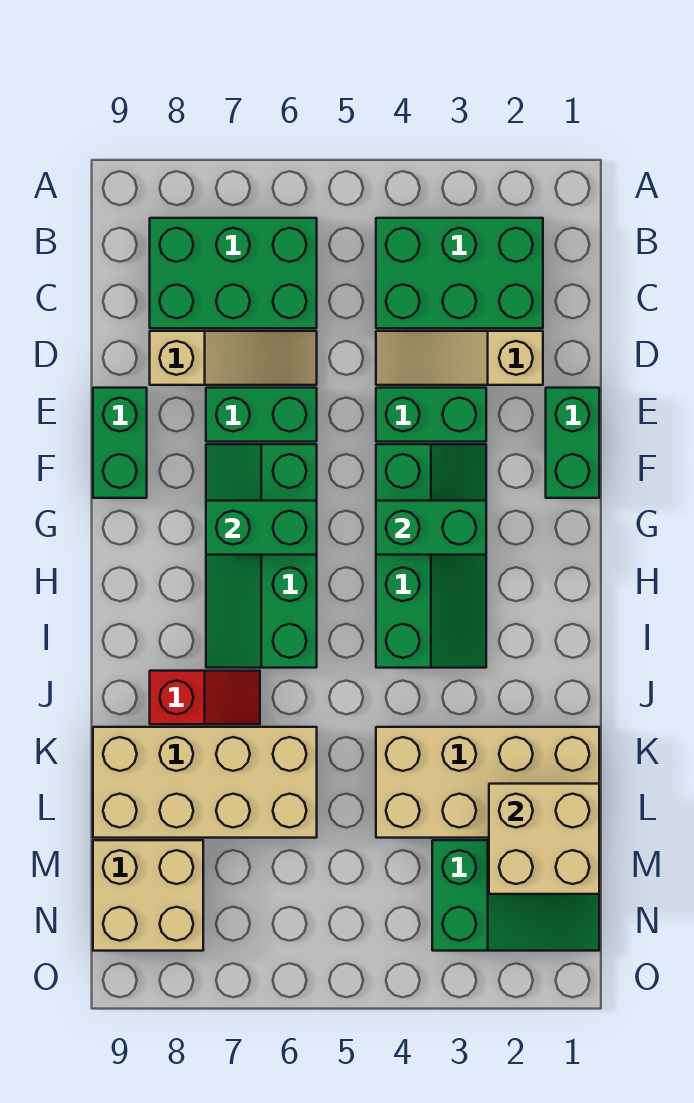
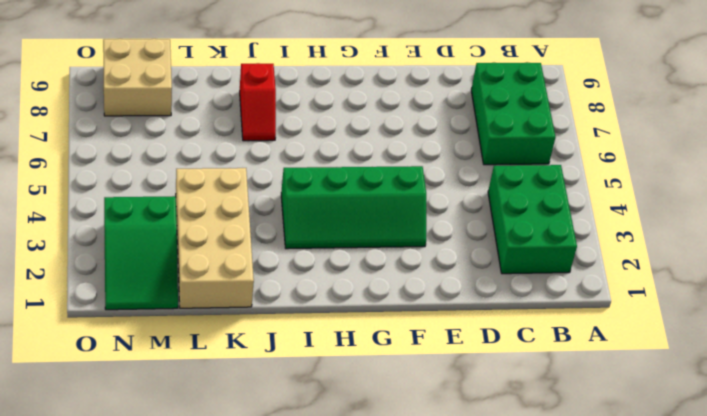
none -> tan slope D2:D4 level 1 top 2
none -> tan slope D6:D8 level 1 top 8
none -> green brick E1:F1 level 1

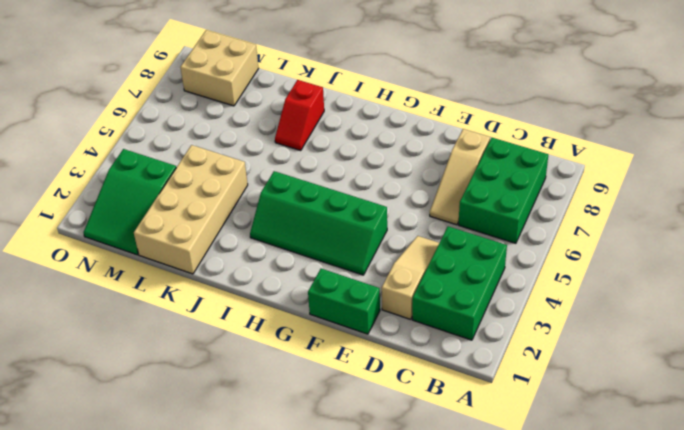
none -> green brick E3:E4 level 1
none -> green brick E6:E7 level 1
none -> green brick E9:F9 level 1

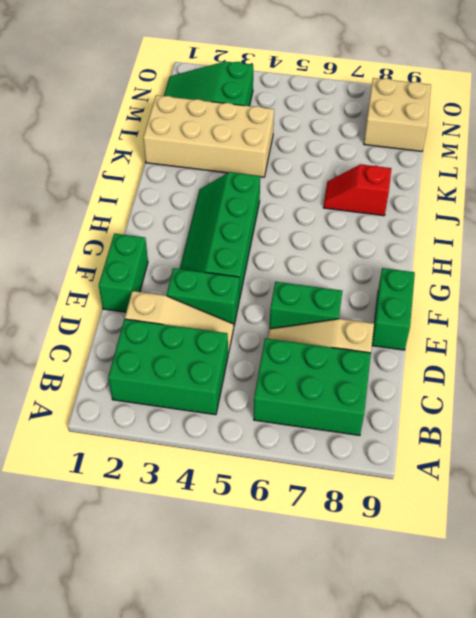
none -> green slope F6:I7 level 1 top 6
none -> tan brick K6:L9 level 1
none -> green brick G3:G4 level 2

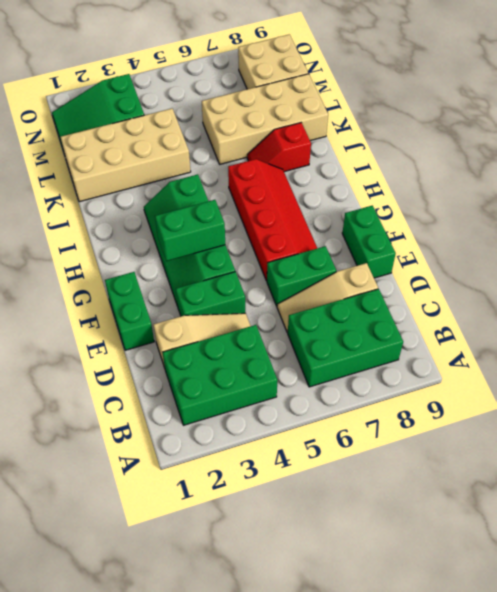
red slope F6:I7 level 1 top 6 -> green slope F6:I7 level 1 top 6
none -> green brick G6:G7 level 2
none -> tan brick L1:M2 level 2

